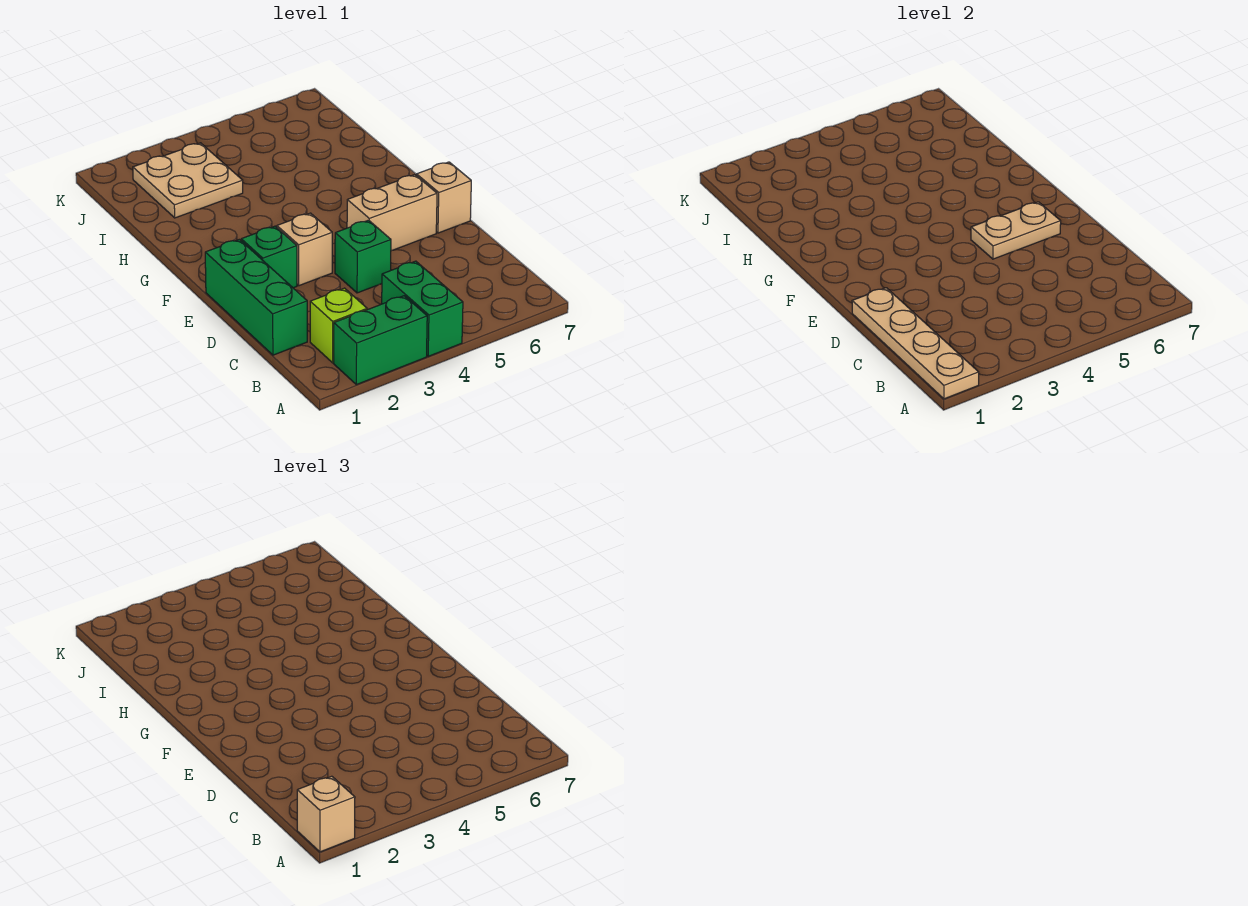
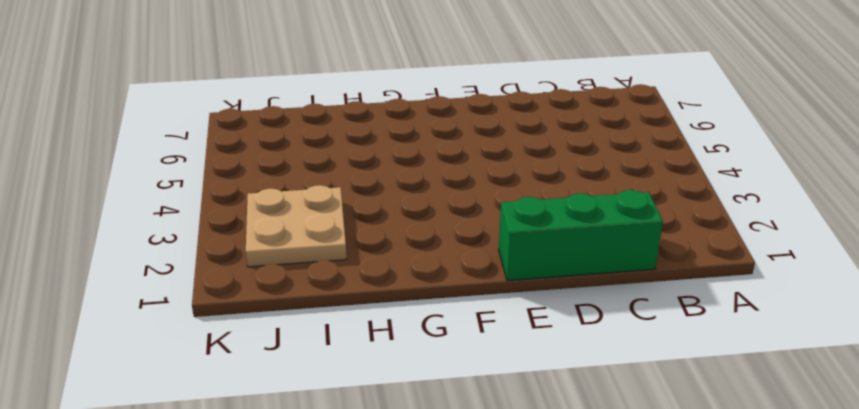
none -> green brick A2:A3 level 1
none -> green brick A4:B4 level 1
none -> lime brick B2 level 1

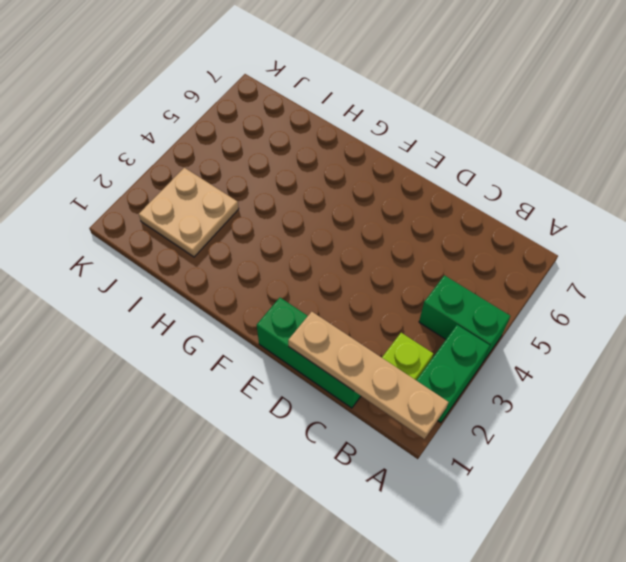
none -> green brick D4 level 1
none -> green brick E2 level 1
none -> tan brick E3 level 1

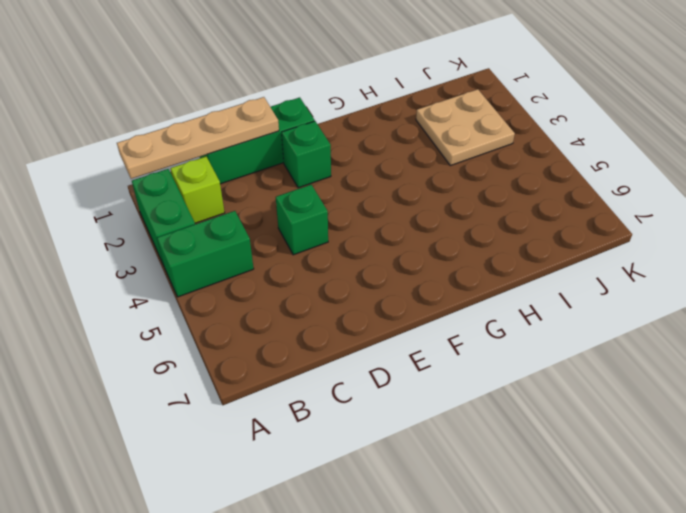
none -> tan brick E3 level 1
none -> tan brick E5:E6 level 1
none -> tan brick E7 level 1

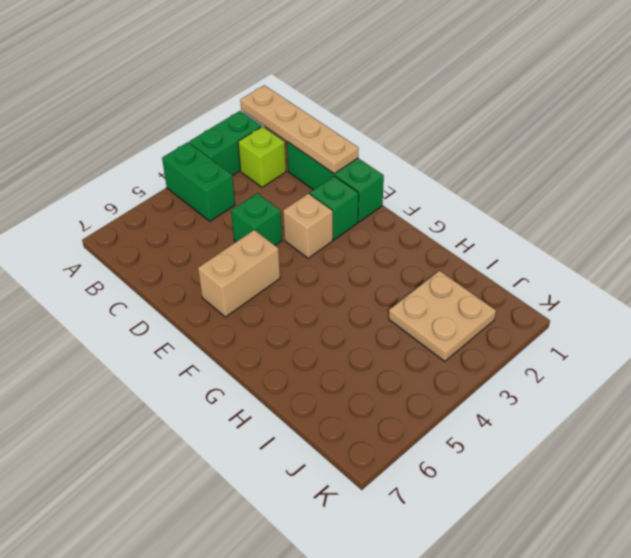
none -> tan brick E7 level 1
none -> tan plate E5:E6 level 2
none -> tan brick A1 level 3

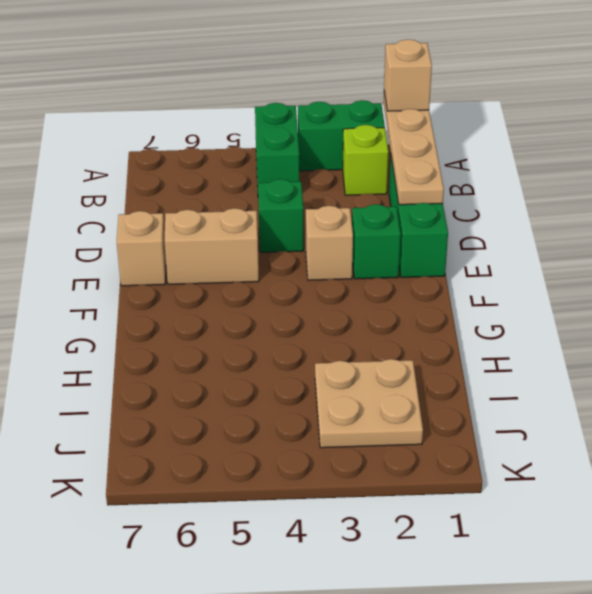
none -> tan plate E5:E6 level 2

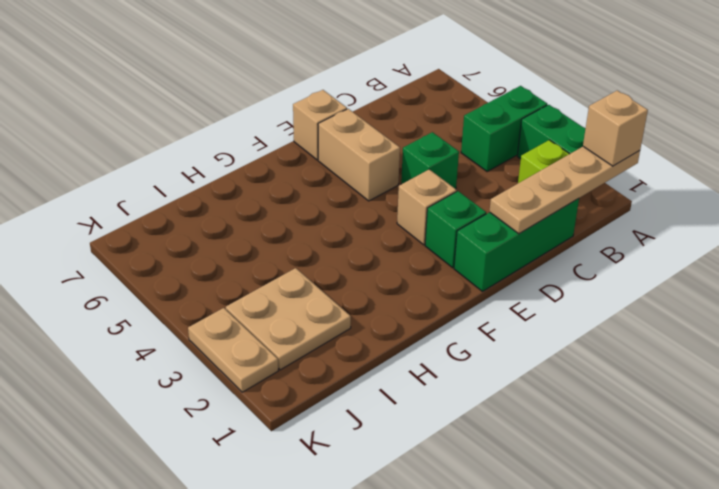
tan plate K2:K3 level 1 -> tan plate E5:E6 level 2

